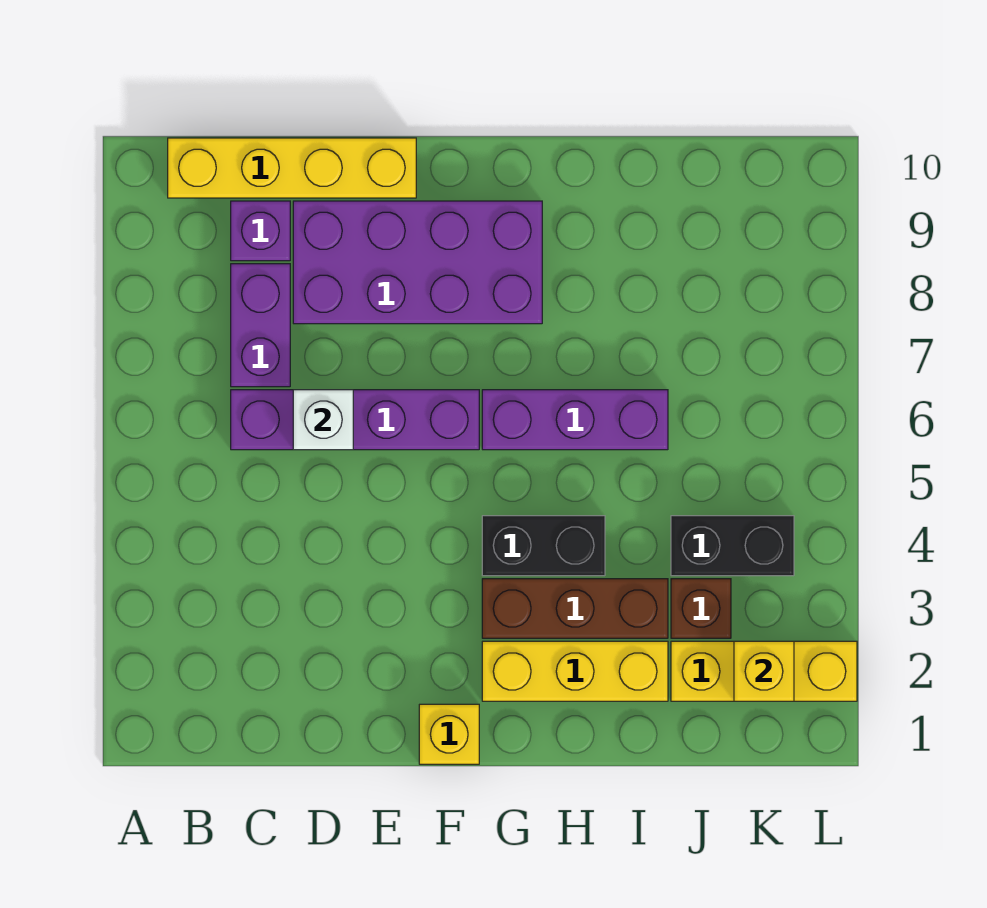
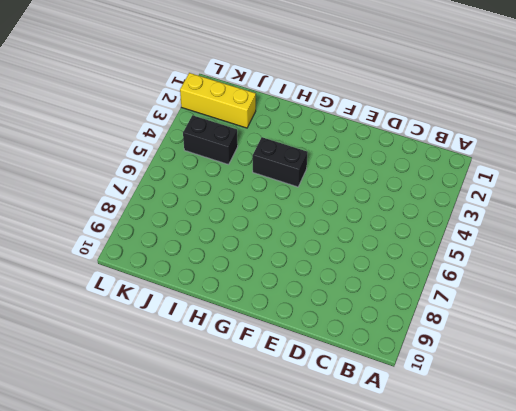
none -> yellow brick B10:E10 level 1
none -> purple brick C6:F6 level 1
none -> purple brick C7:C8 level 1

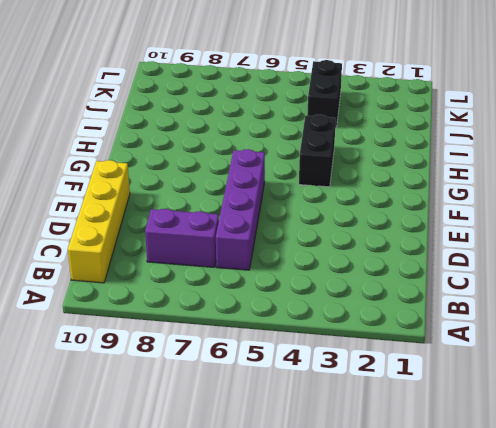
none -> purple brick C9 level 1
none -> purple brick D8:G9 level 1
none -> yellow brick F1 level 1

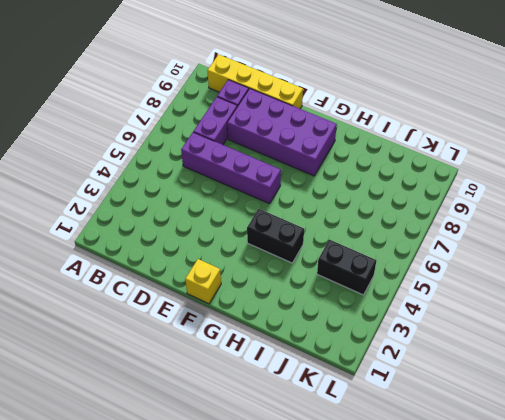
none -> yellow brick G2:I2 level 1
none -> brown brick G3:I3 level 1
none -> purple brick G6:I6 level 1

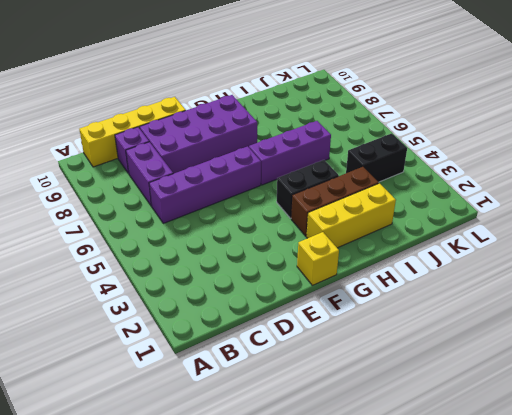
none -> yellow brick J2:L2 level 1
none -> brown brick J3 level 1
none -> white brick D6 level 2

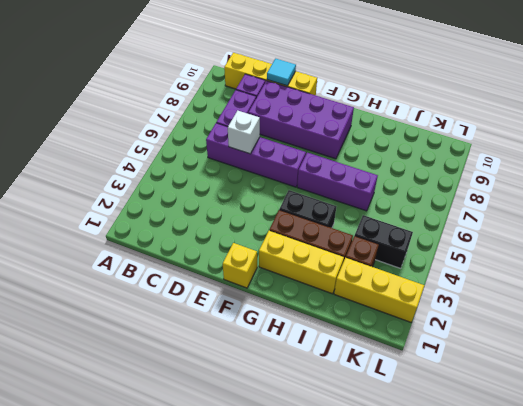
cyan tile D10 level 2 -> none
none -> yellow brick K2 level 2

